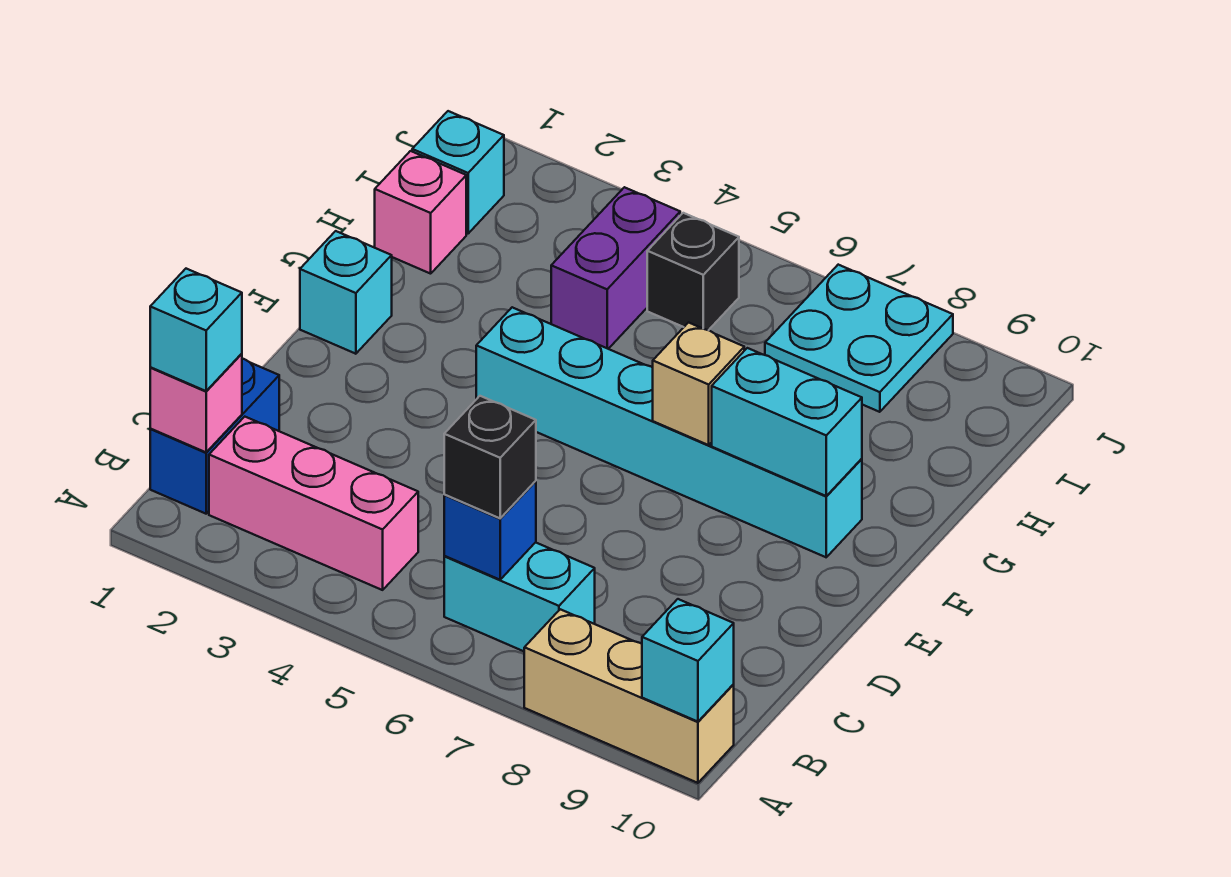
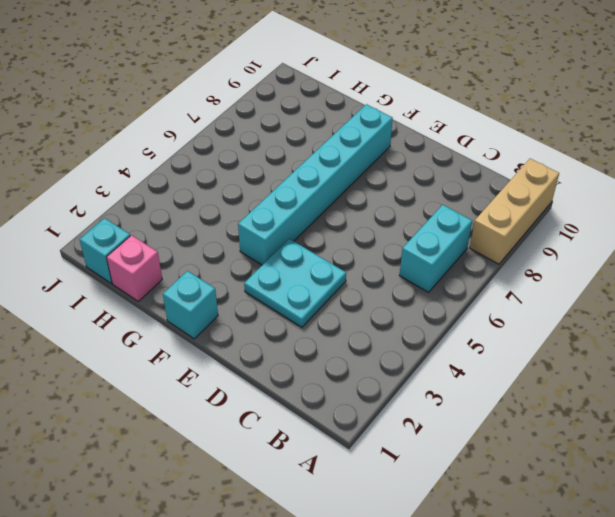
cyan plate D3:E4 level 1 -> cyan plate I7:J8 level 1
none -> blue brick B1:C1 level 1
none -> pink brick B2:B4 level 1
none -> purple brick H4:I4 level 1

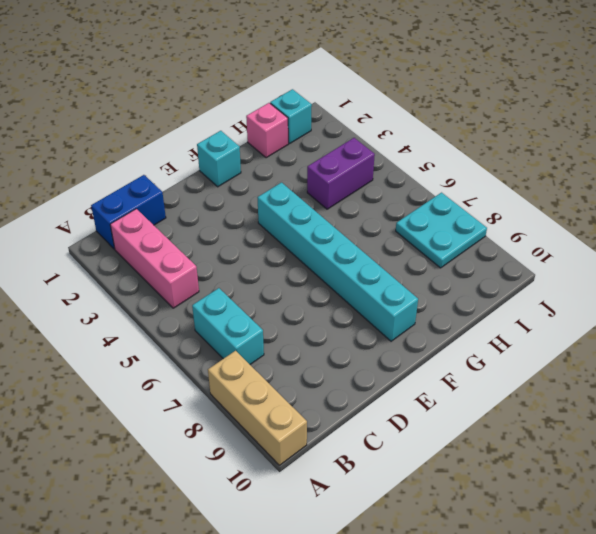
none -> black brick I5 level 1
none -> cyan brick A10 level 2
none -> pink brick B1 level 2

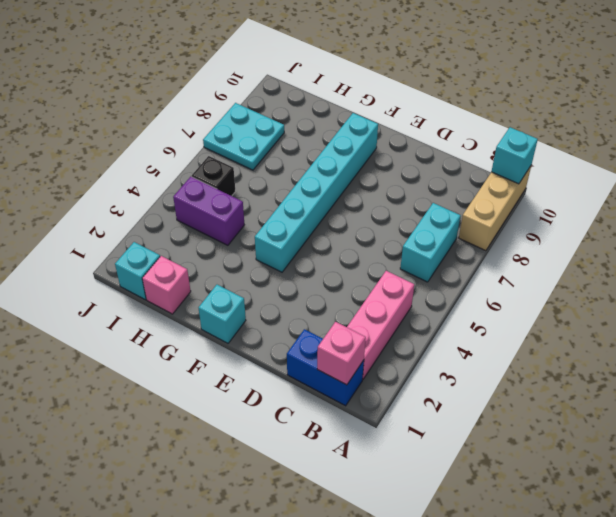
none -> blue brick B6 level 2
none -> tan brick F7 level 2
none -> cyan brick F8:F9 level 2

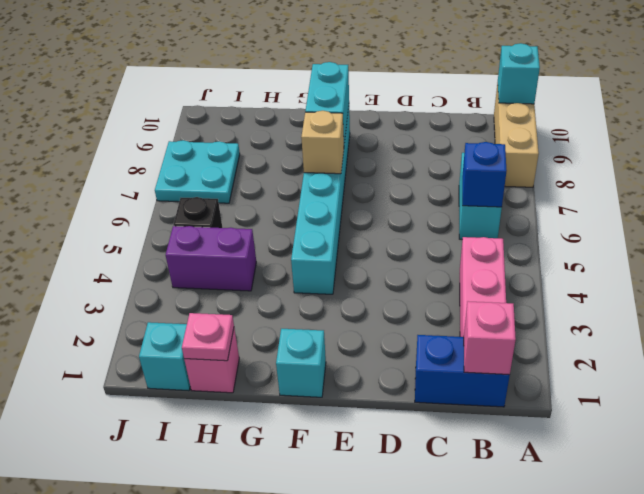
pink plate H1 level 2 -> none
none -> cyan brick B1 level 3
none -> black brick B6 level 3

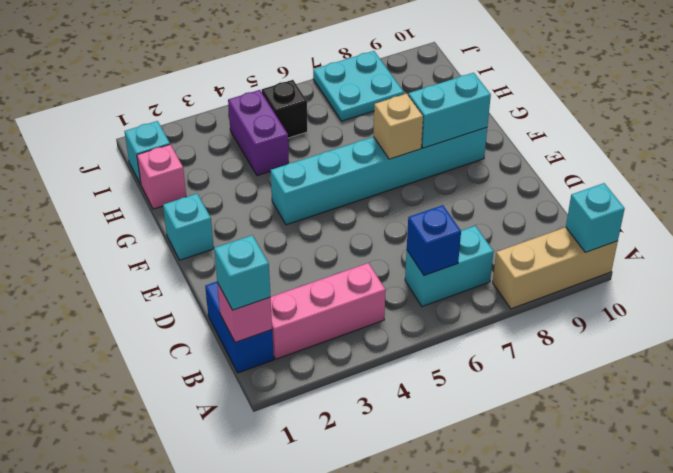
none -> black brick B6 level 3

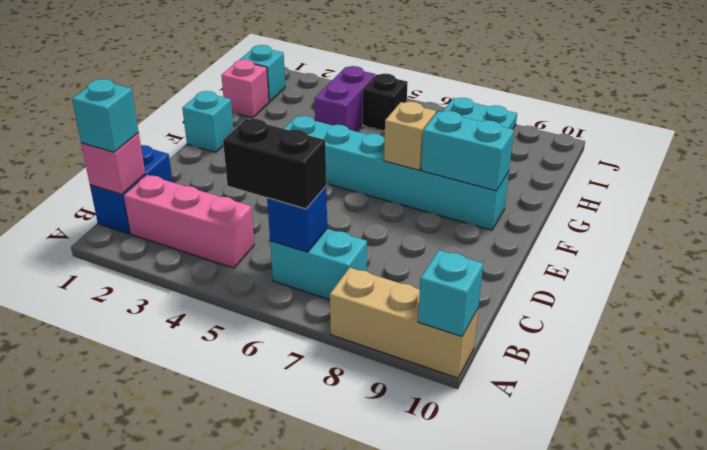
black brick B5:B6 level 3 -> black brick B6 level 3

